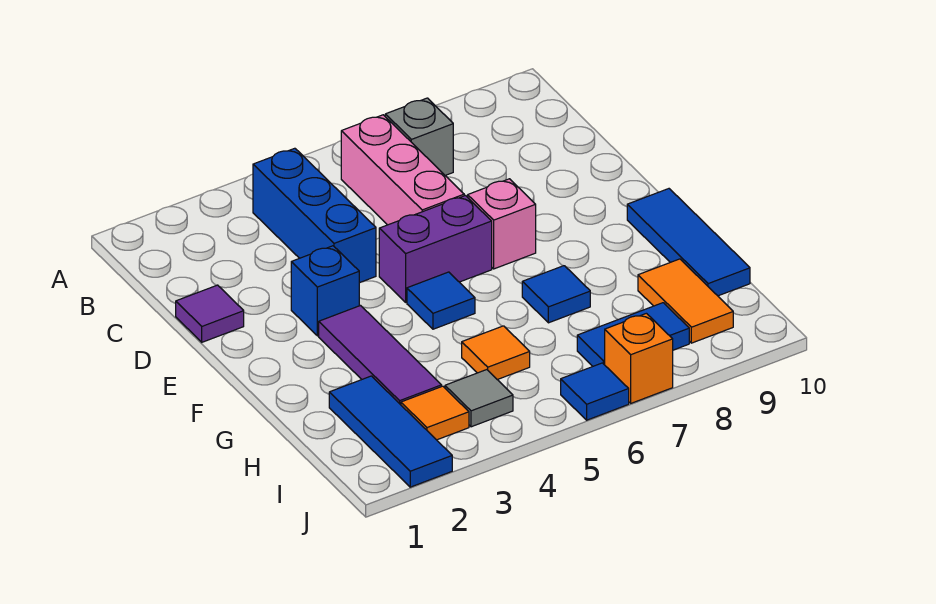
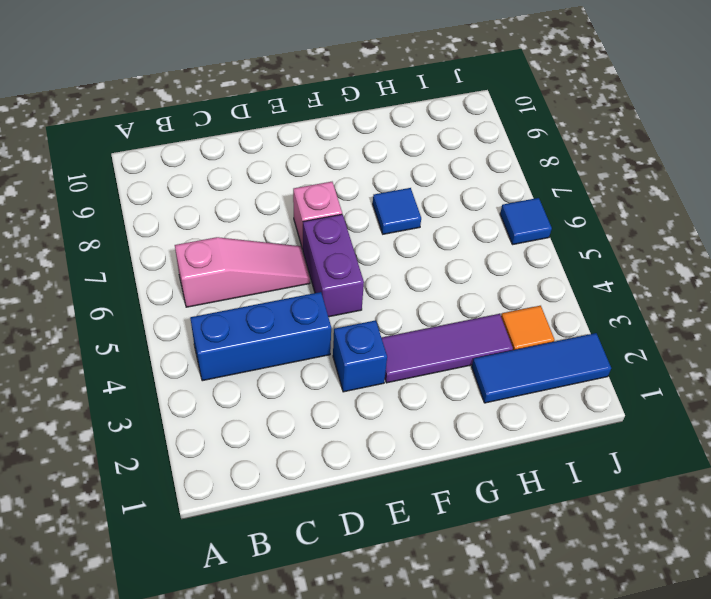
pink slope B6:D6 level 1 top B -> pink brick B6:D6 level 1
none -> grey brick B7 level 1
none -> purple tile D1 level 1
none -> blue tile F5 level 1

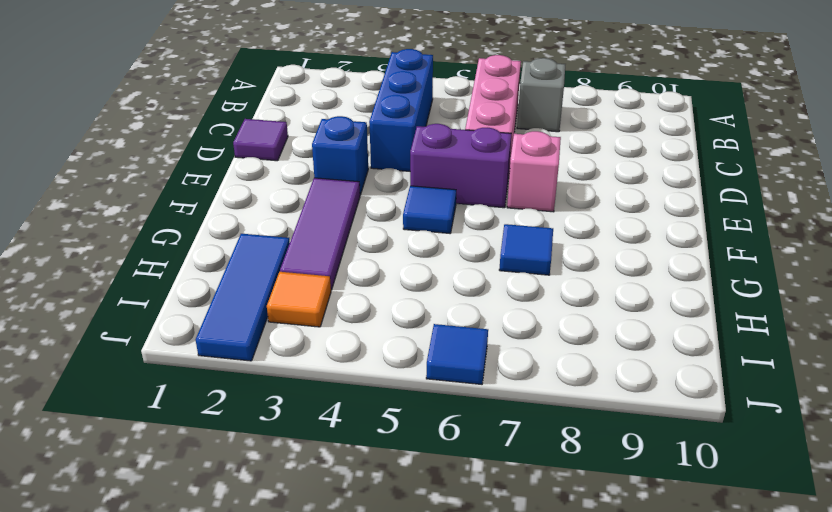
none -> blue tile F10:H10 level 1
none -> orange tile H5 level 1
none -> orange tile H9:I9 level 1

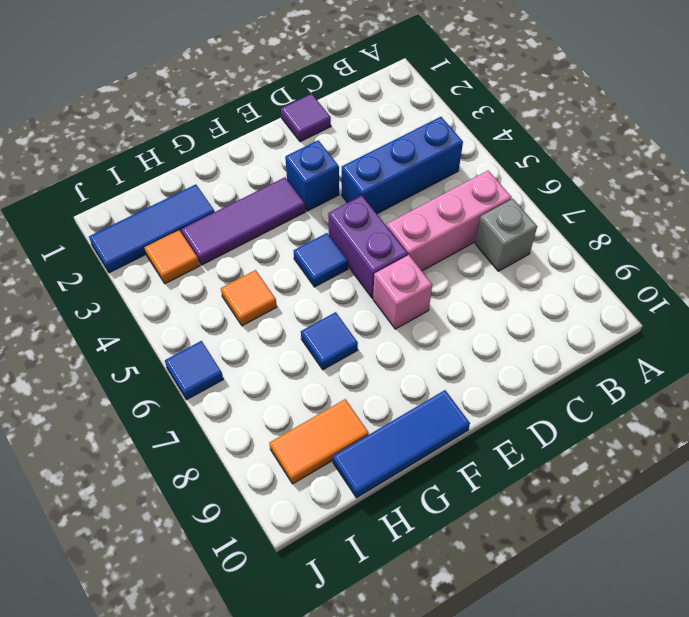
none -> grey tile I4 level 1
none -> blue tile I7:I8 level 1
none -> orange brick J7 level 1

